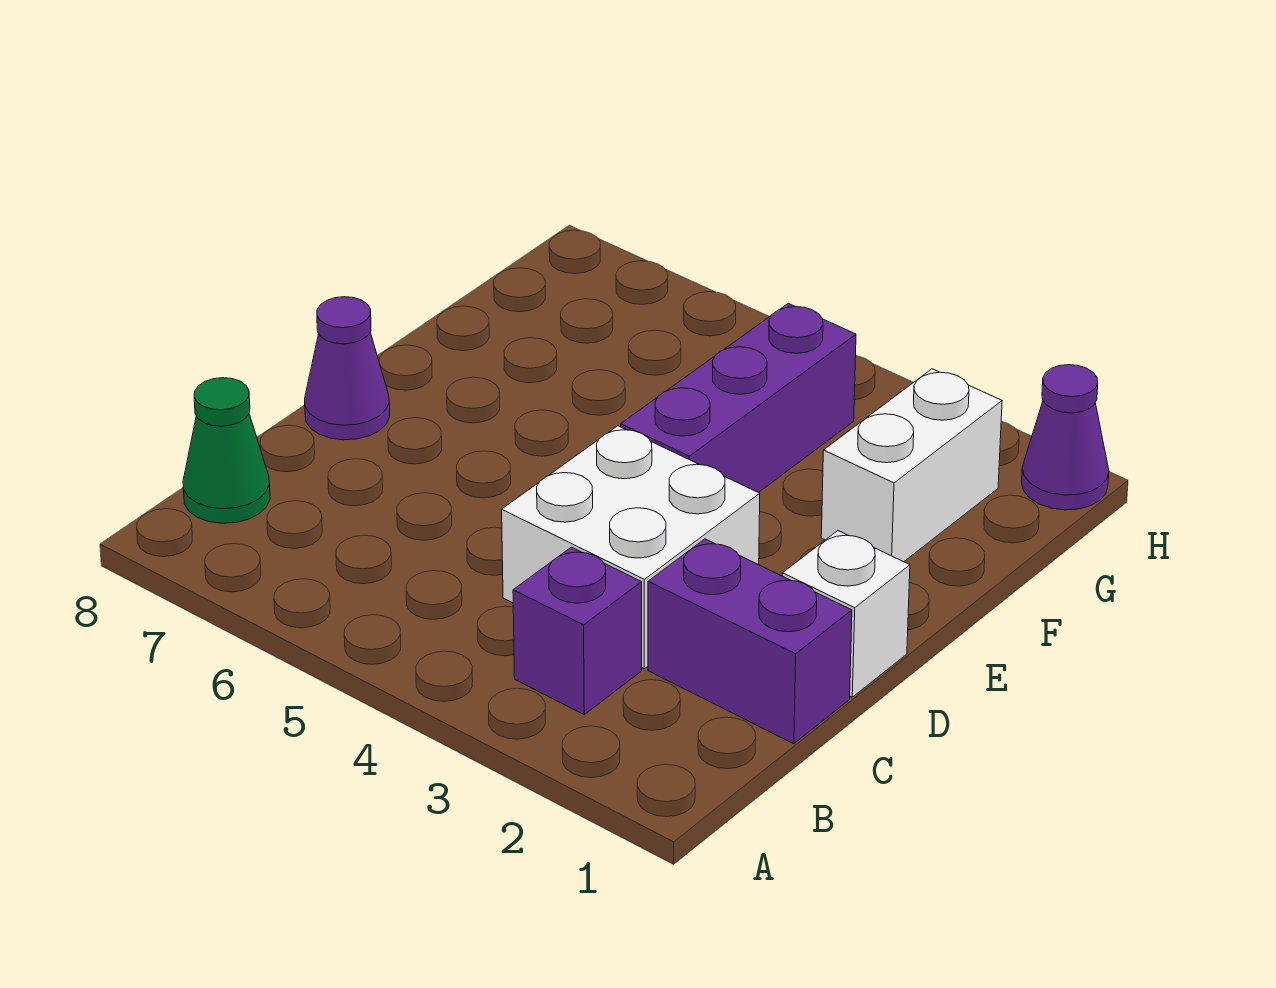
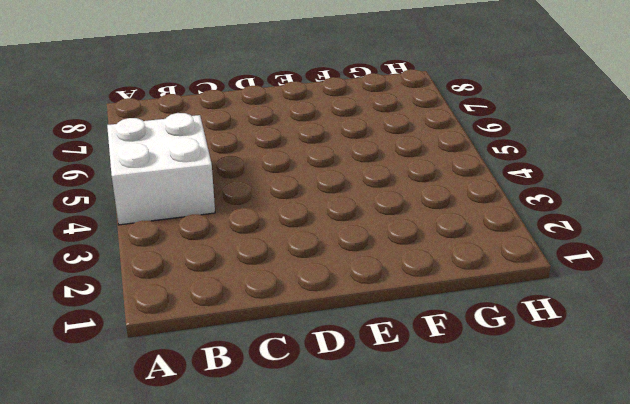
white brick A4:B5 level 1 -> white brick C3:D4 level 1
none -> purple brick B3 level 1
none -> green cone B8 level 1

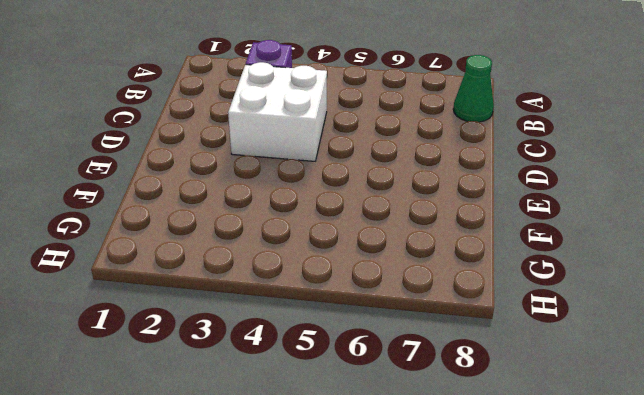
none -> purple brick C1:C2 level 1
none -> white brick D1 level 1

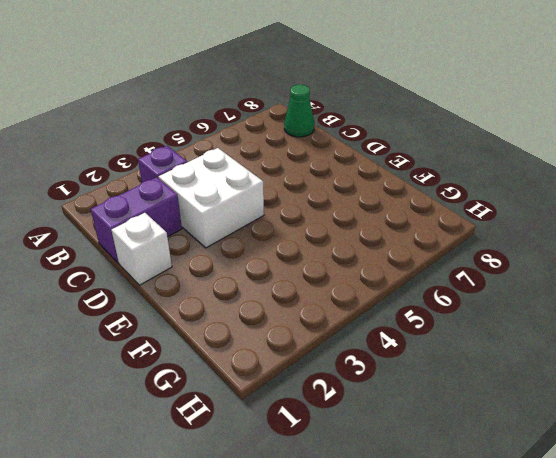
none -> purple cone D8 level 1
none -> purple brick E4:G4 level 1

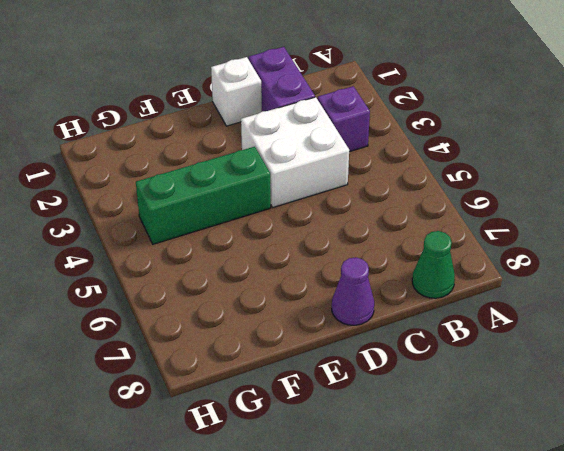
green brick E4:G4 level 1 -> purple brick E4:G4 level 1
none -> white brick F2:G2 level 1
none -> purple cone H1 level 1

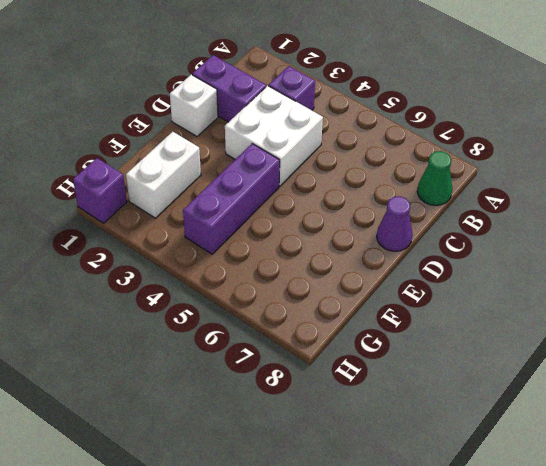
purple brick H1 level 1 -> purple cone H1 level 1

